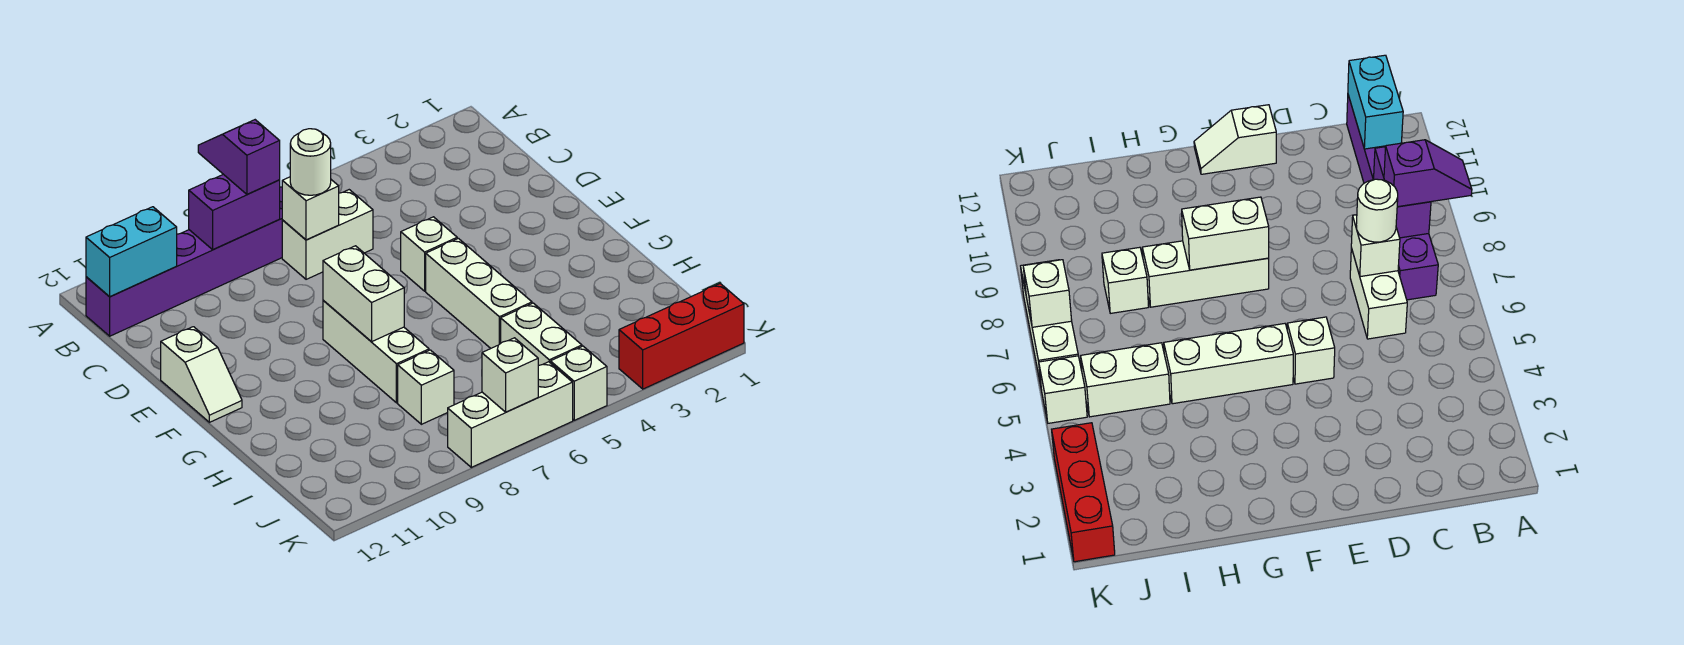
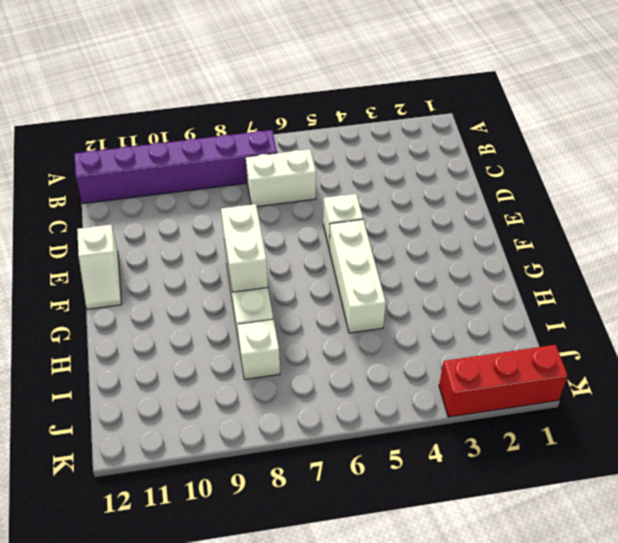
none -> white brick I5:J5 level 1
none -> white brick K5 level 1
none -> white brick K6:K8 level 1

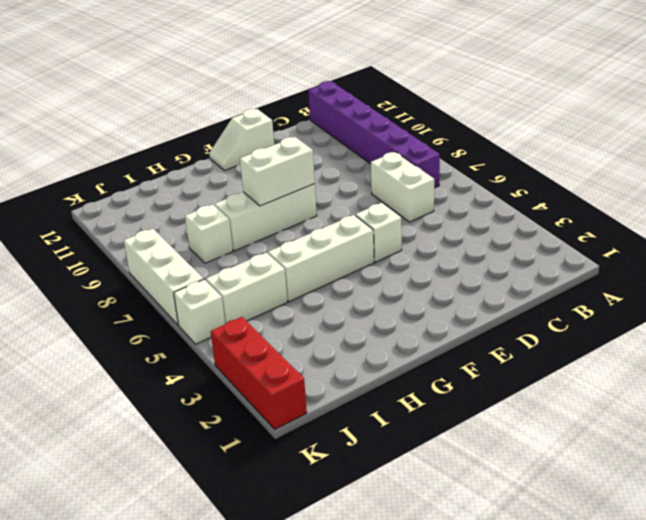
none -> purple brick B8:B9 level 2
none -> cyan brick B11:B12 level 2
none -> white brick C7 level 2

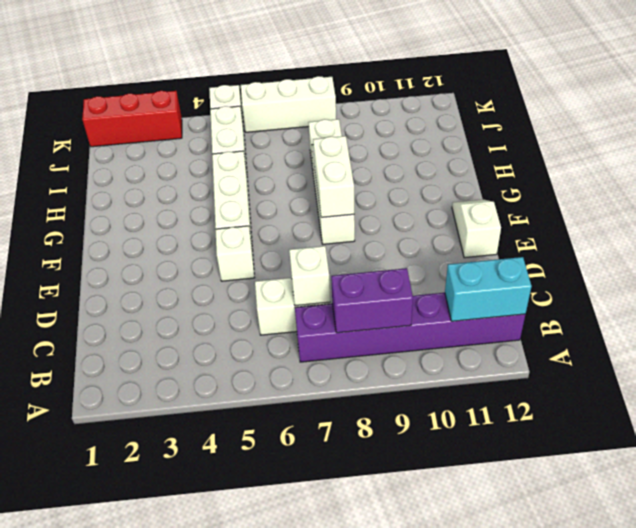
none -> white brick K7 level 2
none -> purple slope A8:B8 level 3 top B
none -> white round brick C7 level 3

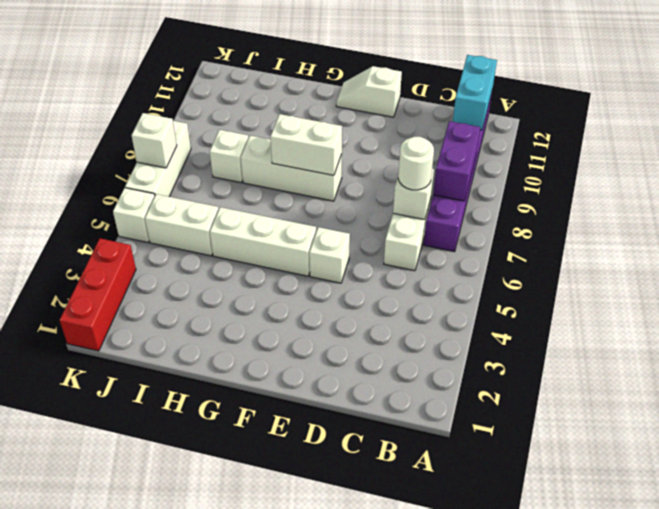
none -> purple slope A8:B8 level 3 top B

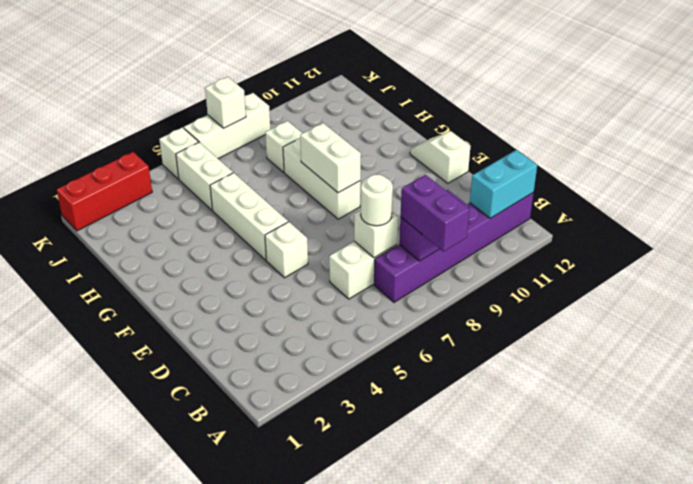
purple brick A8:B8 level 3 -> purple slope A8:B8 level 3 top B

